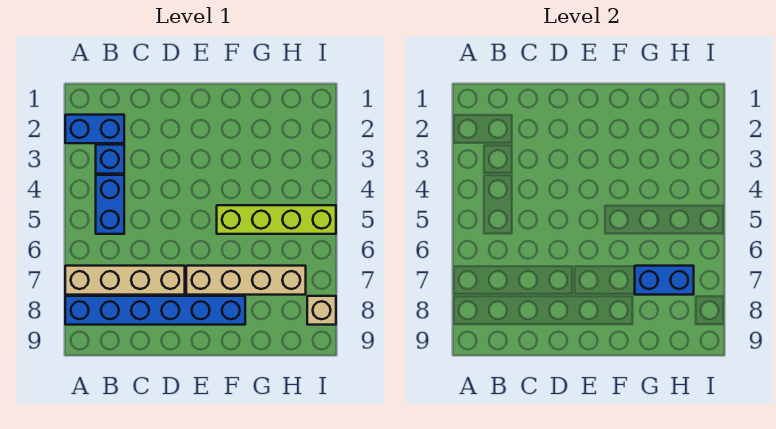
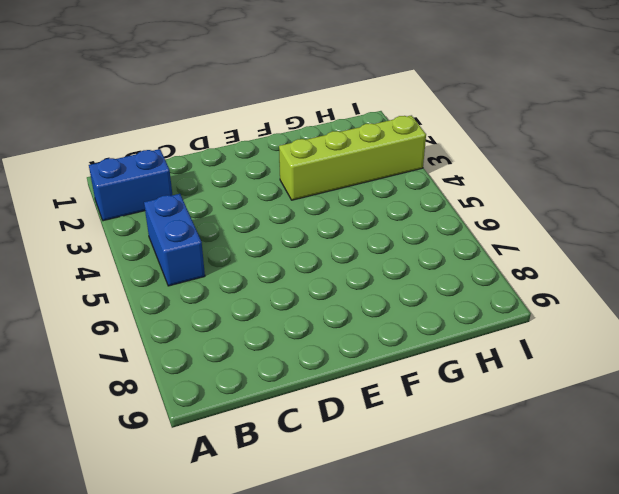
lime brick F3:I3 level 1 -> lime brick F5:I5 level 1
none -> tan brick A7:D7 level 1
none -> blue brick A8:F8 level 1

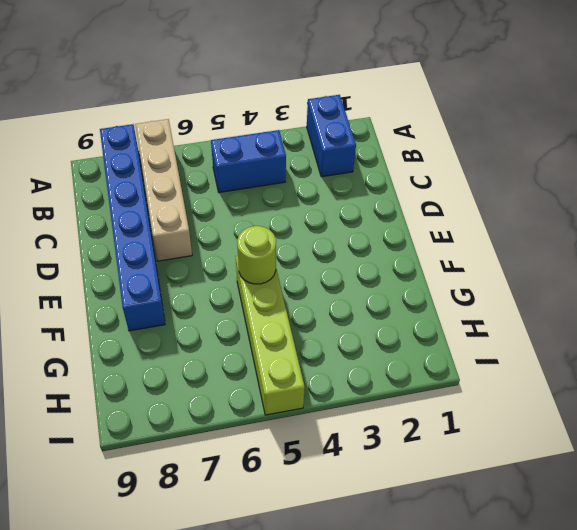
lime round brick F5 level 2 -> none
none -> blue brick B3 level 1
none -> tan brick E7:H7 level 1

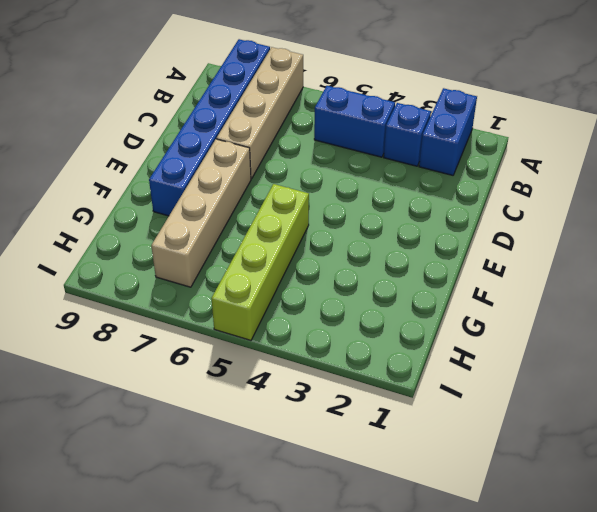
none -> tan brick I8 level 1
none -> blue brick G7:H7 level 2

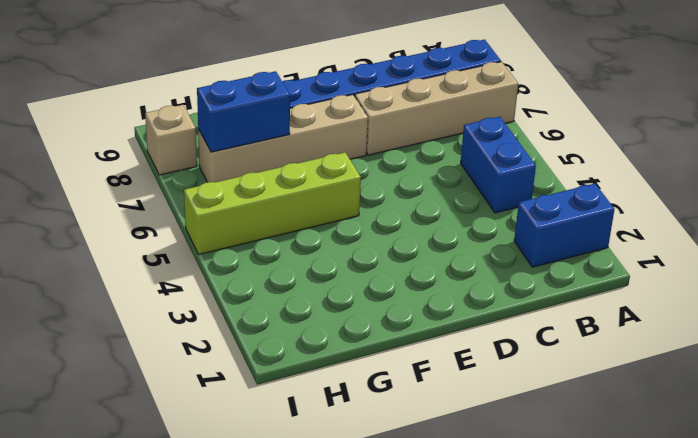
none -> blue brick B3 level 1

